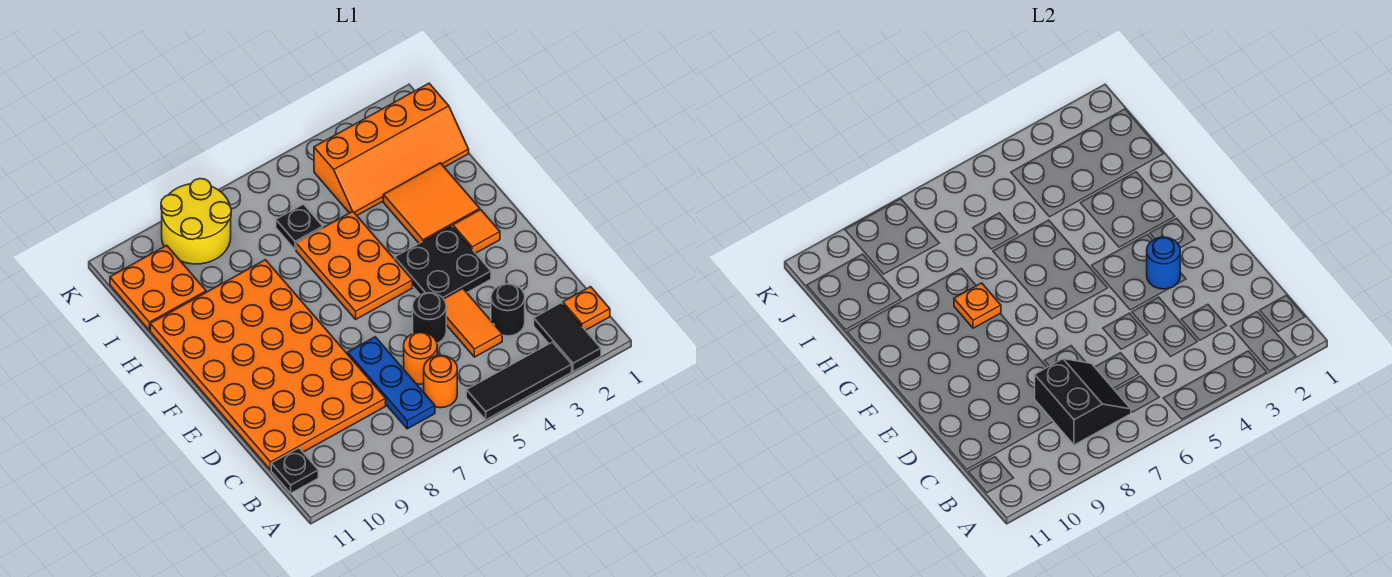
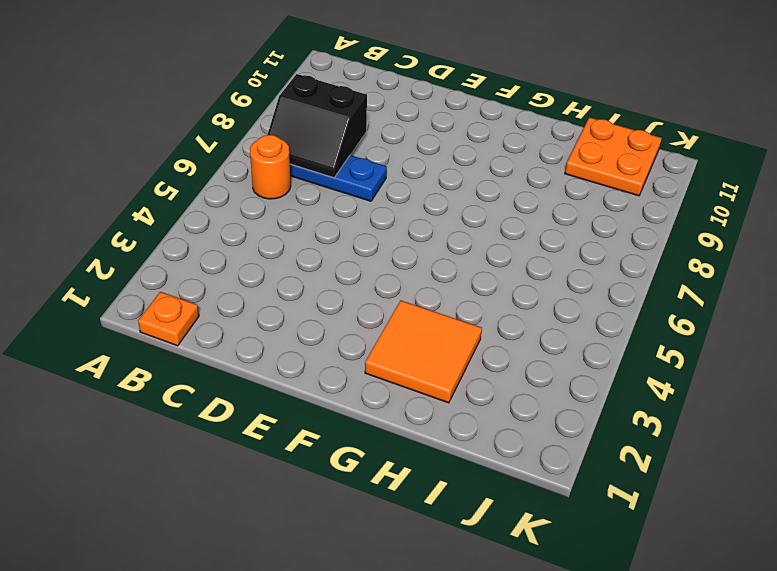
none -> black tile A2:B2 level 1
none -> black tile A3:A5 level 1
none -> black plate B11 level 1

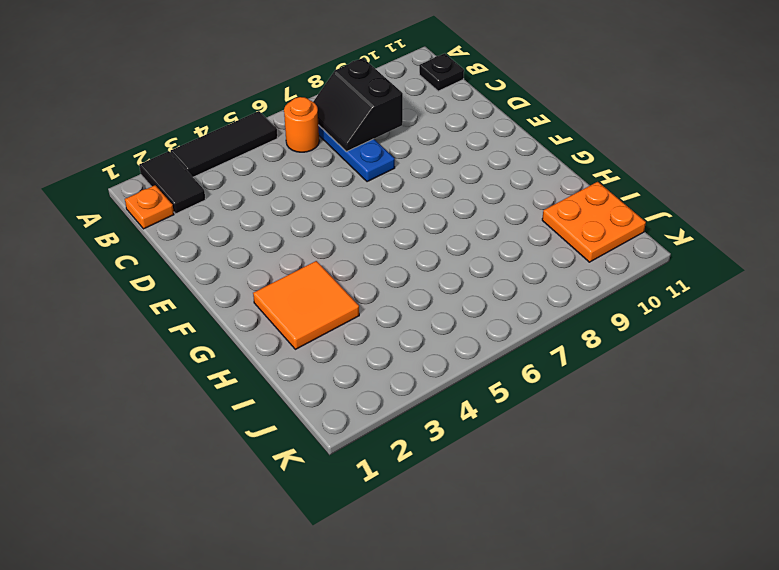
none -> black round brick C3 level 1
none -> orange tile C4:D4 level 1
none -> orange round brick C6 level 1

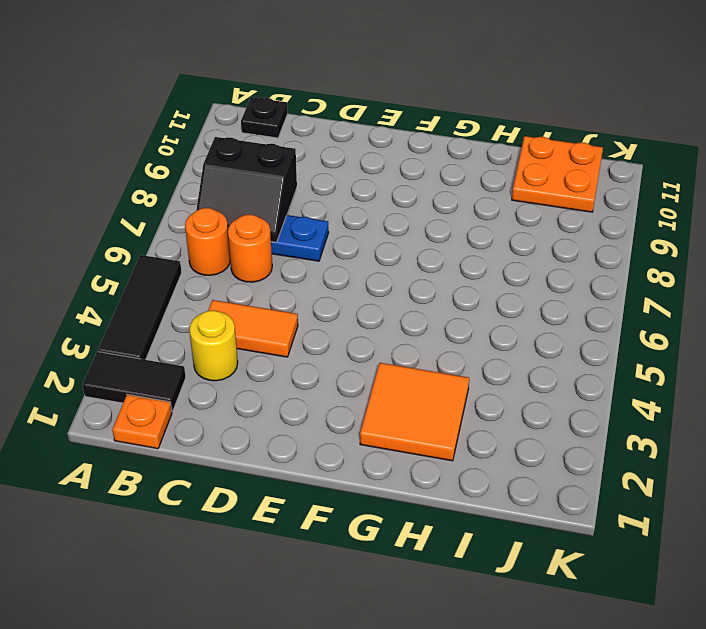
yellow round brick C3 level 1 -> black round brick C3 level 1
none -> orange plate C8:H11 level 1
none -> black round brick D5 level 1
none -> black plate E3:F4 level 1

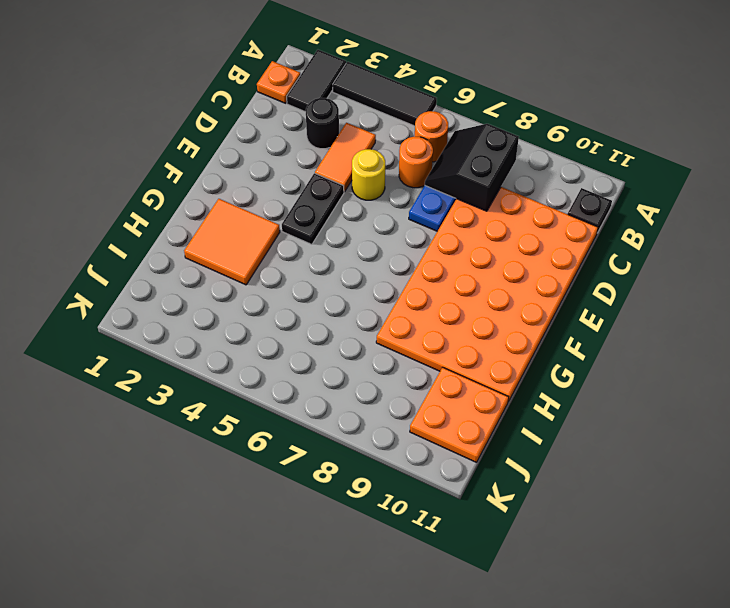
yellow round brick D5 level 1 -> black round brick D5 level 1
black plate E4:F4 level 1 -> black plate E3:F4 level 1
none -> orange tile F2 level 1
none -> orange plate F5:H6 level 1
none -> orange slope I1:J4 level 1 top J

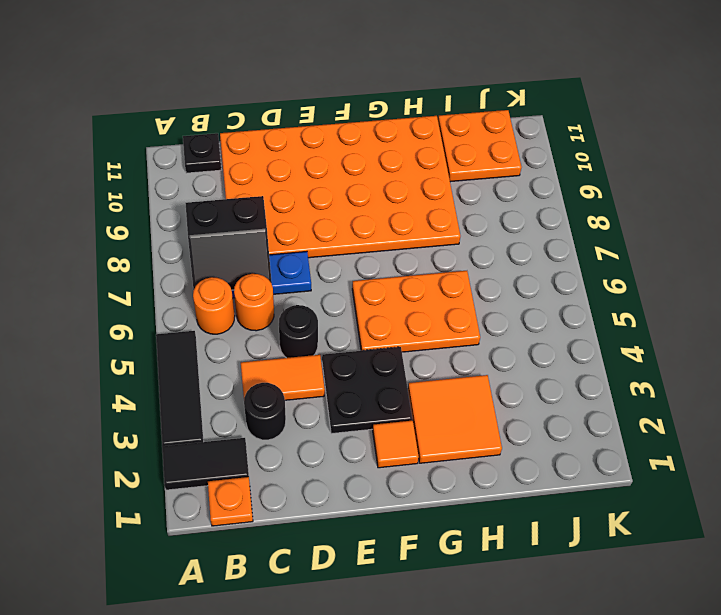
none -> orange slope I1:J4 level 1 top J
none -> black plate I6 level 1
none -> yellow round brick J8:K9 level 1

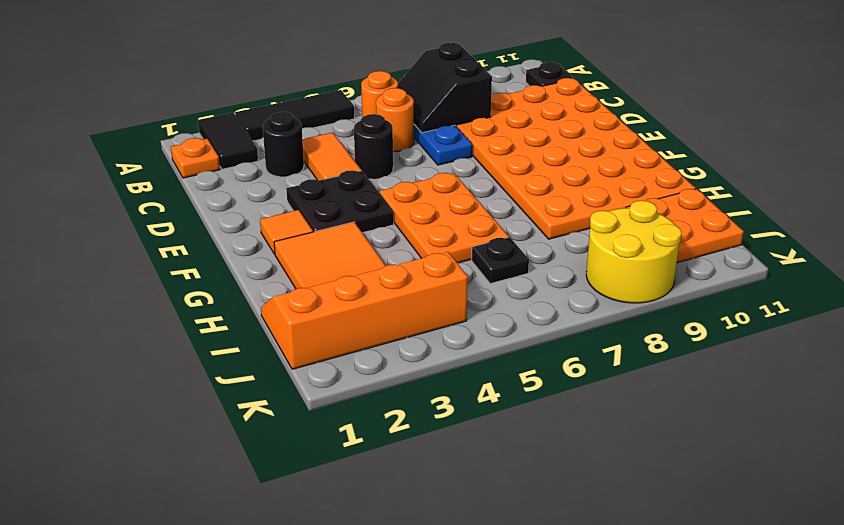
none -> blue round brick E3 level 2
none -> orange plate G8 level 2

